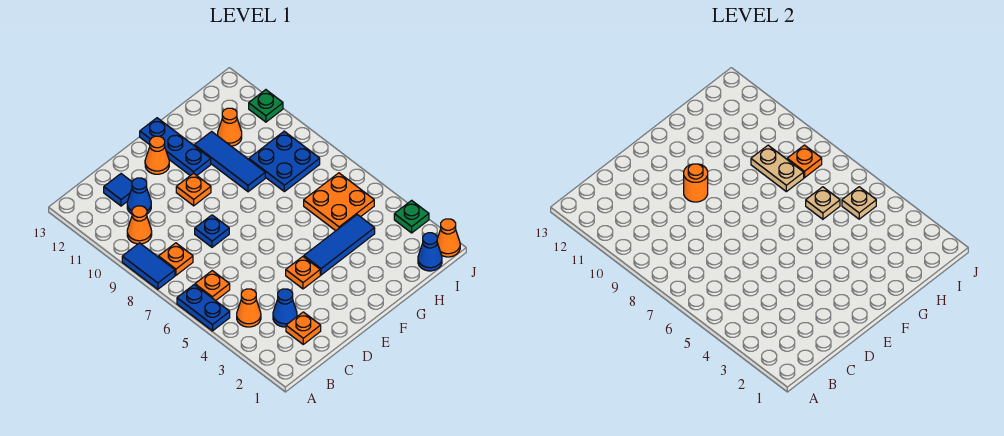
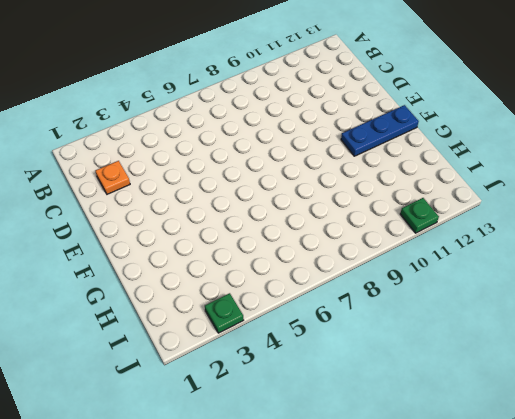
none -> blue plate A5:A6 level 1
none -> blue tile A8:A9 level 1
none -> orange cone B4 level 1

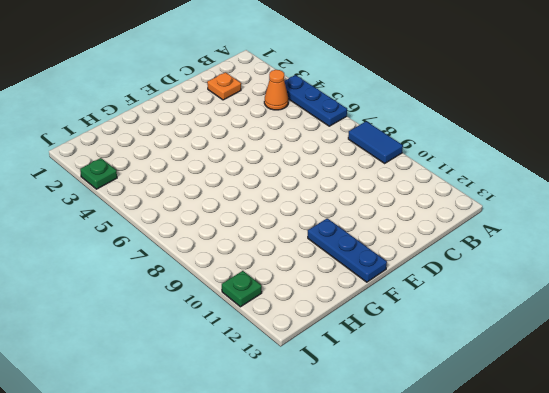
blue plate A4:A6 level 1 -> blue plate A5:A6 level 1
none -> orange plate B6 level 1
none -> orange plate B8 level 1
none -> orange cone B10 level 1

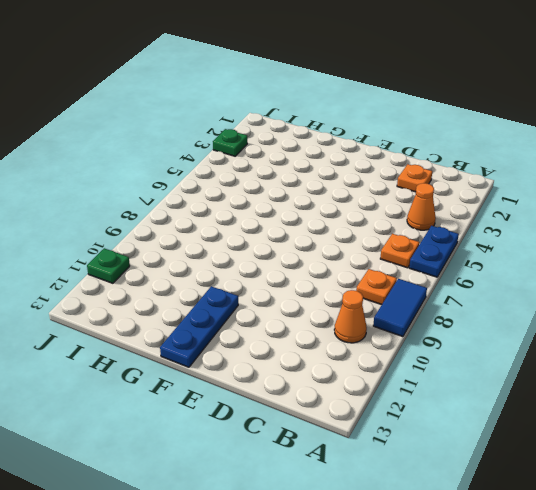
none -> blue cone C3 level 1
none -> blue cone C11 level 1
none -> blue tile C12 level 1

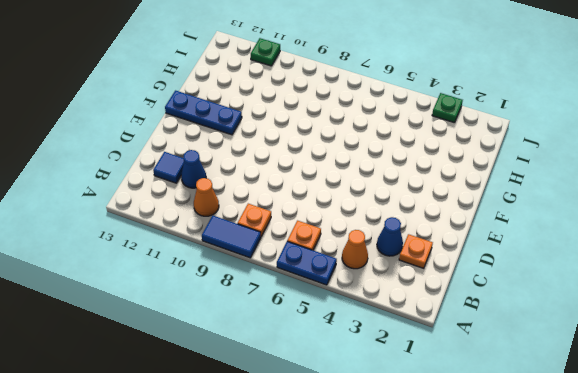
none -> blue plate D8 level 1
none -> orange plate E4 level 1
none -> orange plate E10 level 1

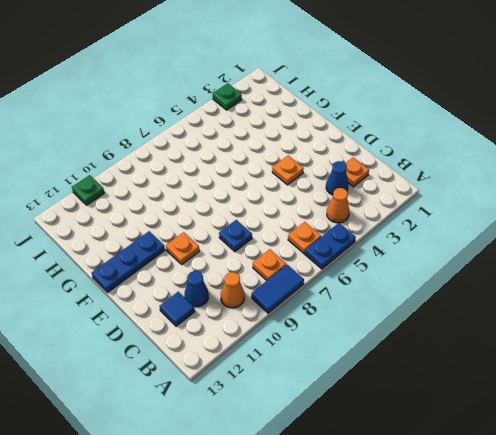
none -> orange cone E12 level 1
none -> blue tile F4:H4 level 1
none -> blue tile G9:G11 level 1

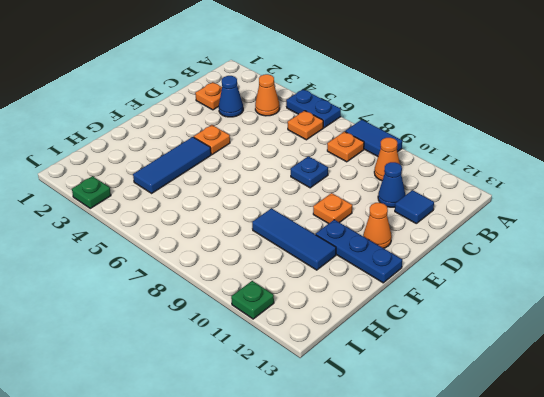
none -> orange plate H5:I6 level 1
none -> blue plate H8:I9 level 1
none -> orange cone H11 level 1

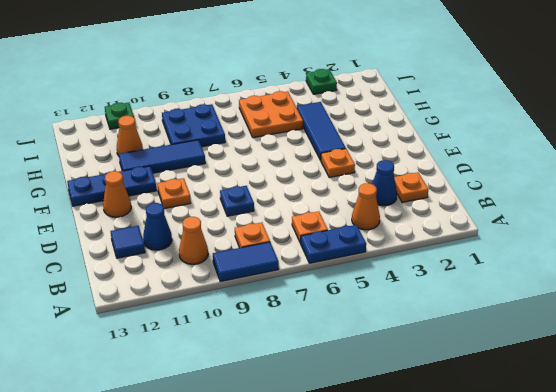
none -> blue cone I1 level 1
none -> orange cone J1 level 1
none -> orange round brick E10 level 2

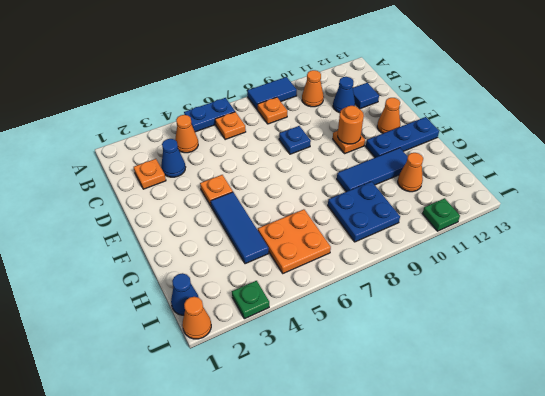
none -> tan plate H6 level 2
none -> tan plate H8:H9 level 2
none -> tan plate I5 level 2

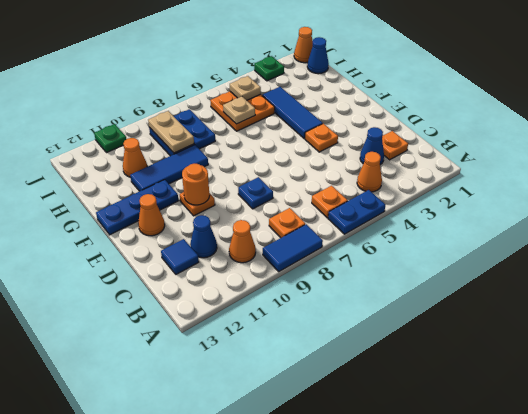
tan plate H9:I9 level 2 -> tan plate H8:H9 level 2
none -> orange plate I8 level 2

